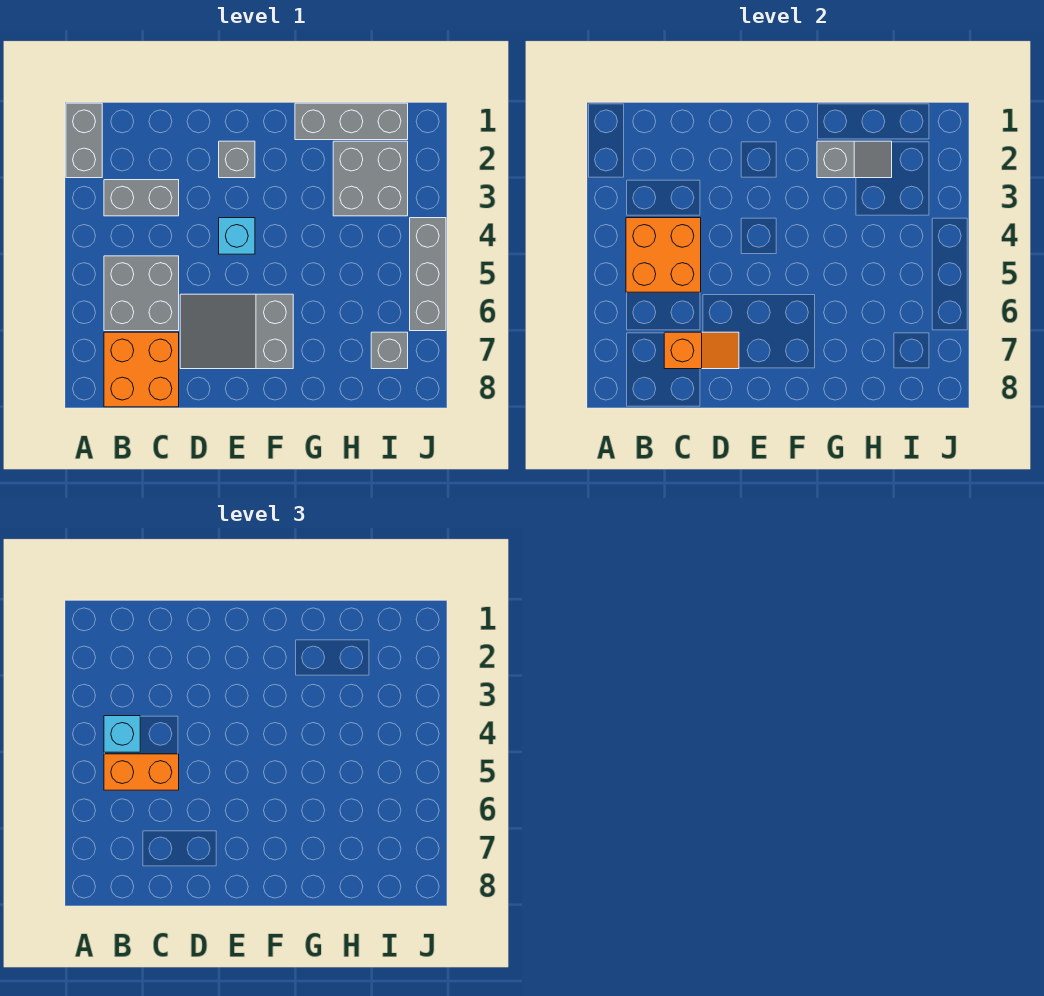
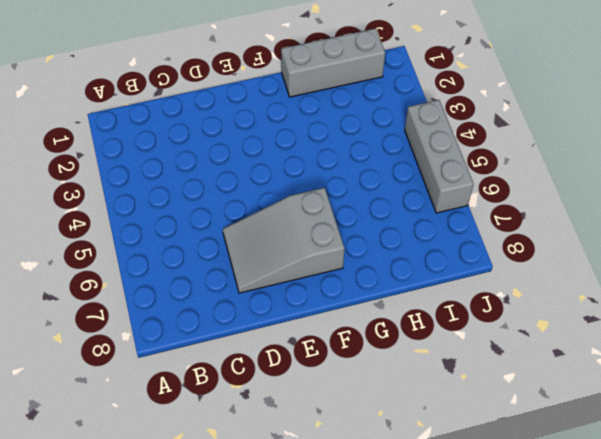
none -> grey brick A1:A2 level 1
none -> grey brick B3:C3 level 1
none -> grey brick B5:C6 level 1

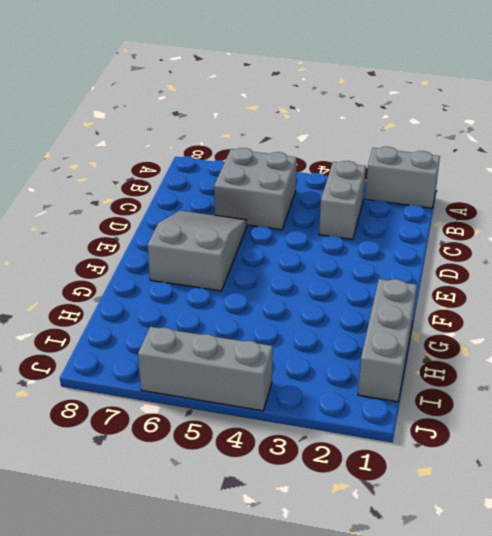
none -> orange brick B7:C8 level 1
none -> grey brick E2 level 1
none -> cyan brick E4 level 1

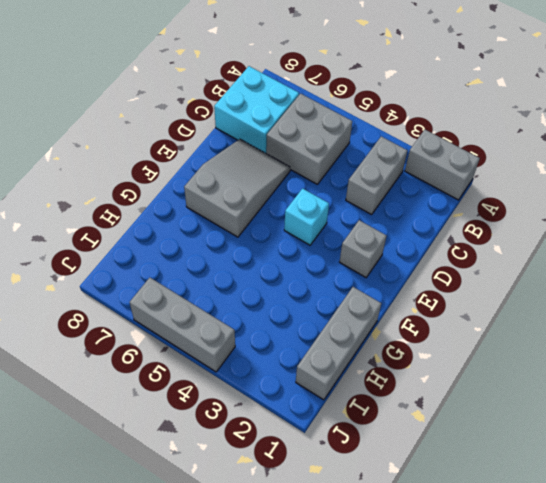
cyan brick B7:C8 level 1 -> orange brick B7:C8 level 1
none -> grey brick H2:I3 level 1
none -> grey brick I7 level 1
none -> orange brick B4:C5 level 2

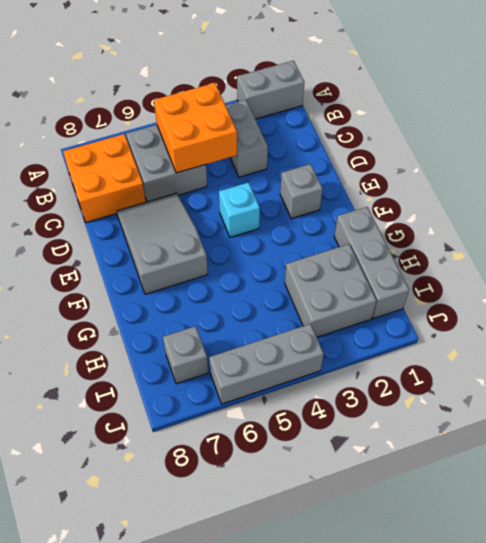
none -> orange slope C7:D7 level 2 top C
none -> grey slope G2:H2 level 2 top G
none -> cyan brick B4 level 3

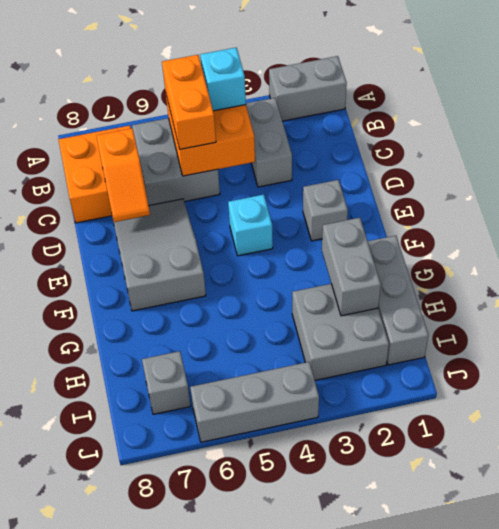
grey brick G2:H2 level 2 -> grey slope G2:H2 level 2 top G

